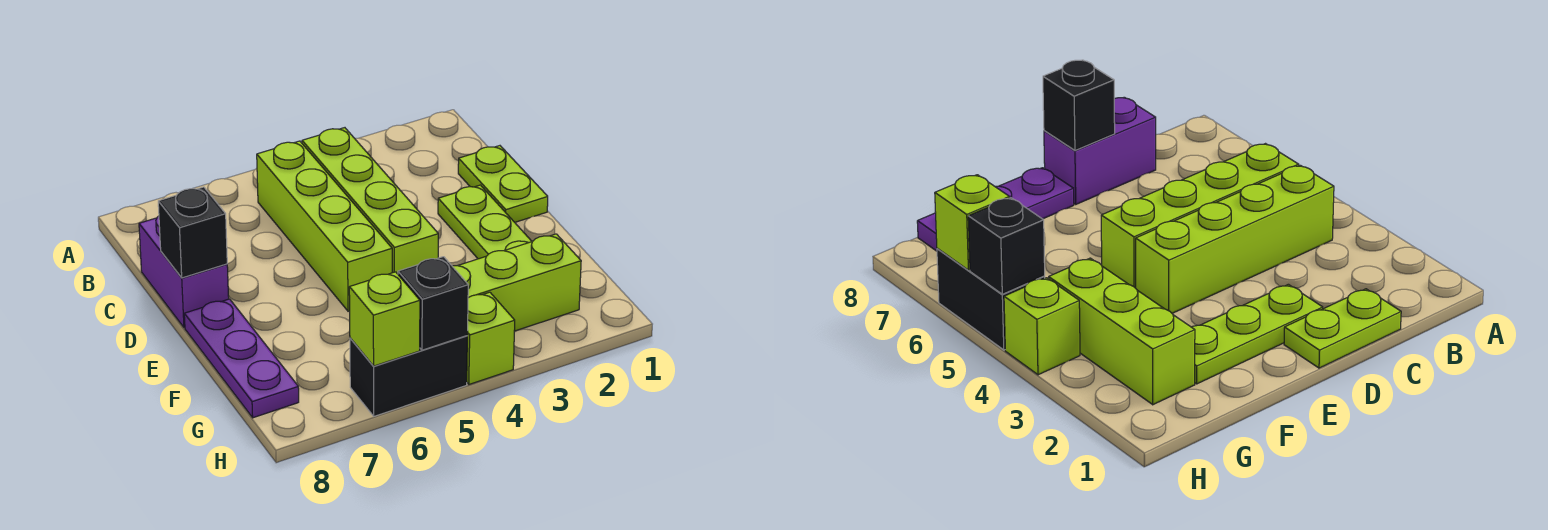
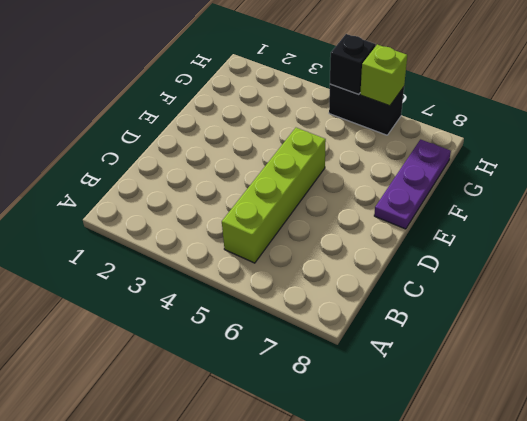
none -> lime brick B4:E4 level 1
none -> lime plate C1:D1 level 1
none -> purple brick C8:D8 level 1

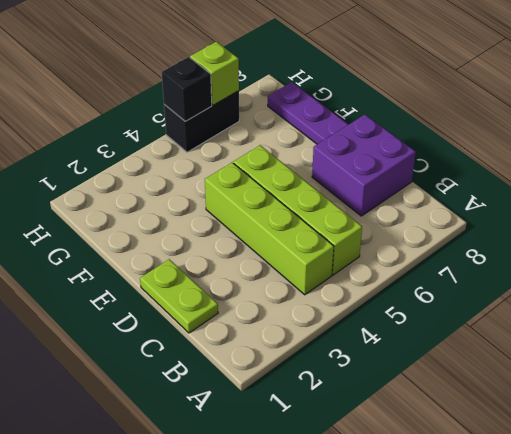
purple brick C7:D8 level 1 -> purple brick C8:D8 level 1
none -> lime plate D2:F2 level 1
none -> lime brick G2:G4 level 1
none -> lime brick H4 level 1

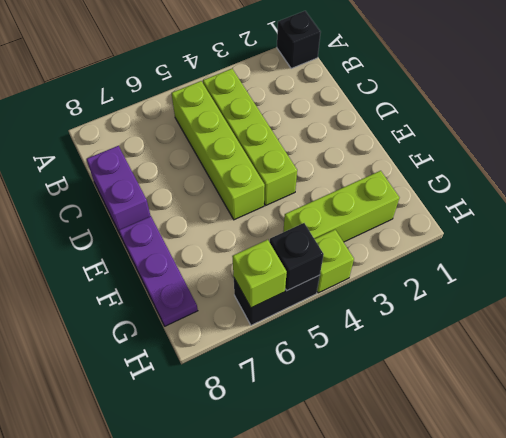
black brick A1 level 1 -> black brick D8 level 2
none -> lime plate C1:D1 level 1
none -> lime plate D2:F2 level 1

